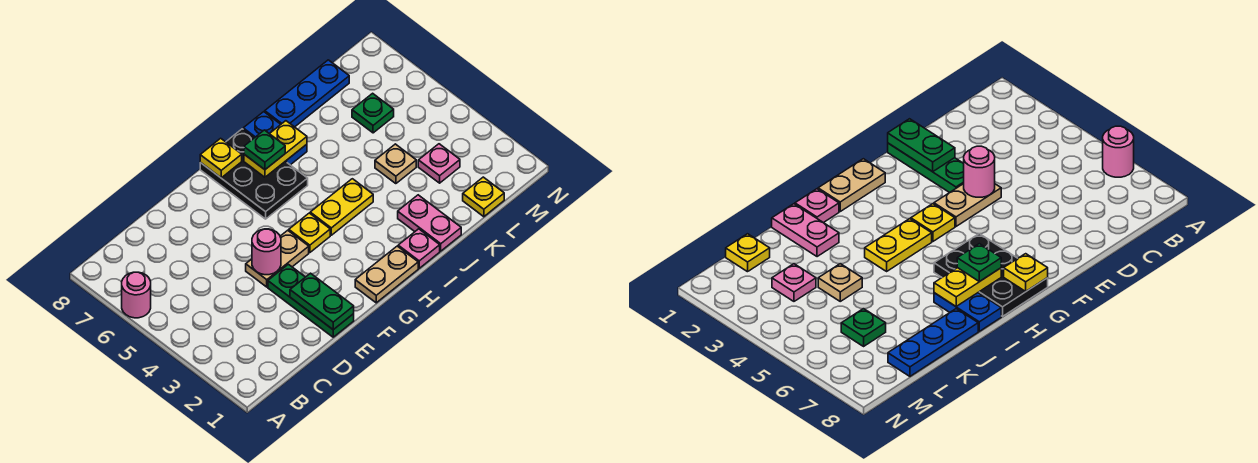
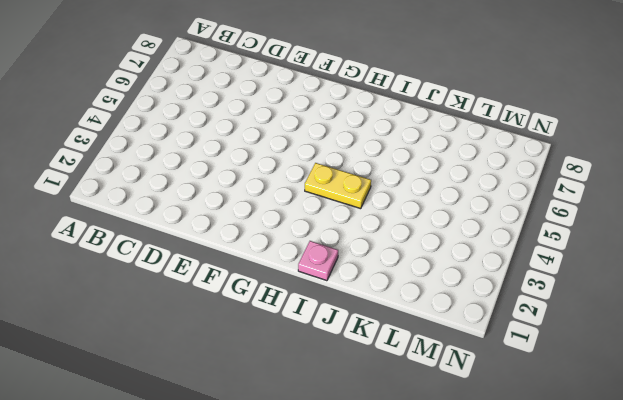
none -> pink round brick A6 level 1
none -> green plate E1:E3 level 1
none -> tan plate E4:F4 level 1

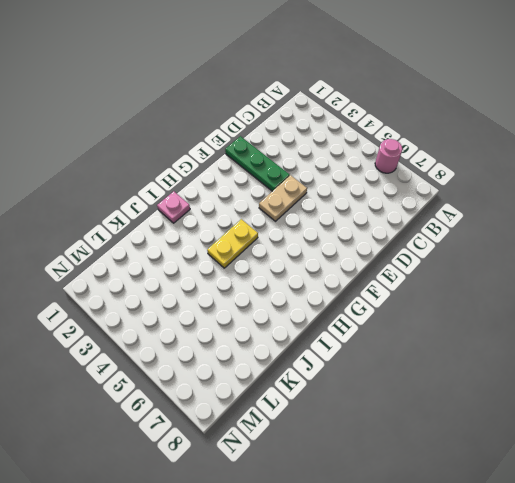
none -> tan plate G1:H1 level 1
none -> yellow plate G4 level 1
none -> black plate G6:H8 level 1

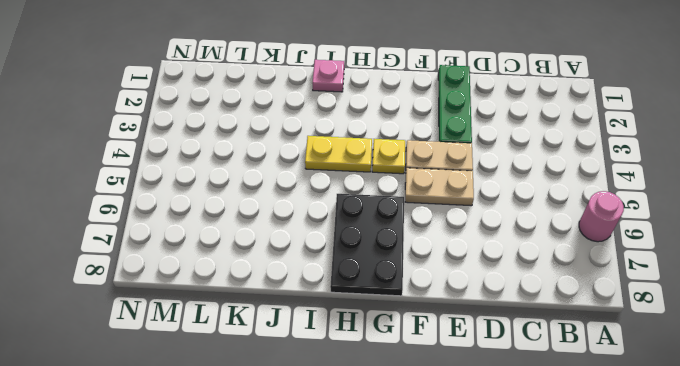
tan plate E5:F5 level 1 -> tan plate G1:H1 level 1
none -> blue plate I7:I8 level 1
none -> pink plate J1:J2 level 1
none -> blue plate J8:L8 level 1

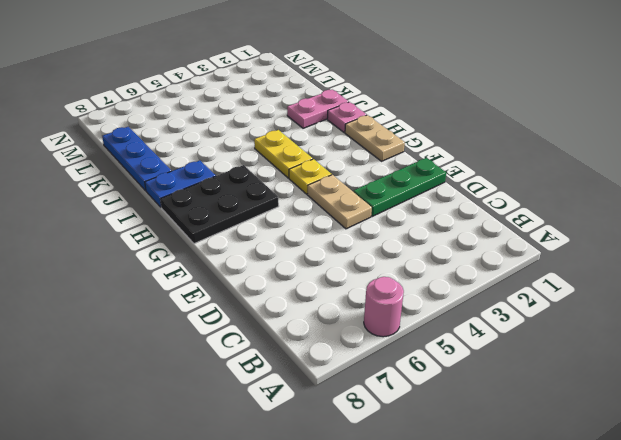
none -> tan plate K4 level 1
none -> yellow plate L1 level 1
none -> pink plate L3 level 1

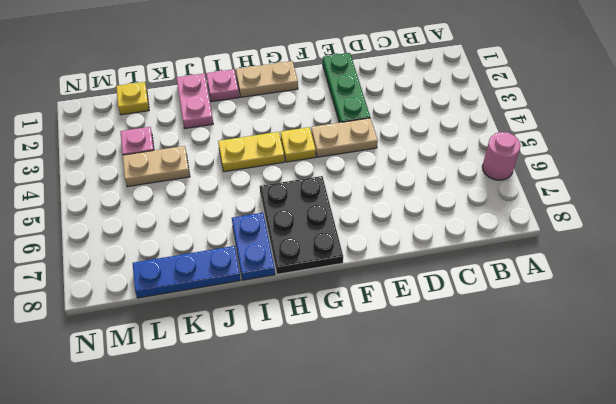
tan plate K4:L4 level 1 -> tan plate K4 level 1
none -> green plate L6 level 1
none -> green plate E1:E2 level 2
none -> pink round brick E4 level 2

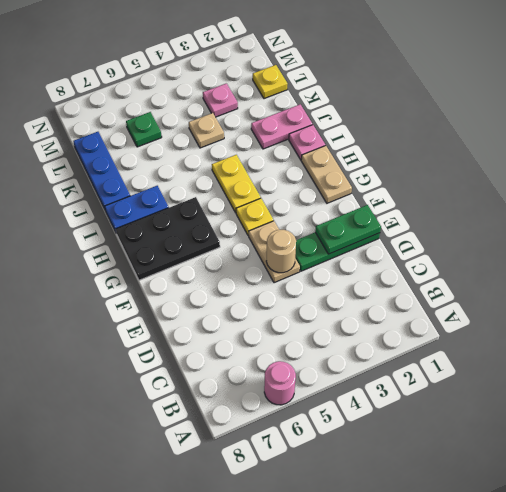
tan round brick E4 level 2 -> pink round brick E4 level 2
none -> yellow plate G8 level 2
none -> yellow plate H7:I7 level 2
none -> green plate H7 level 3

